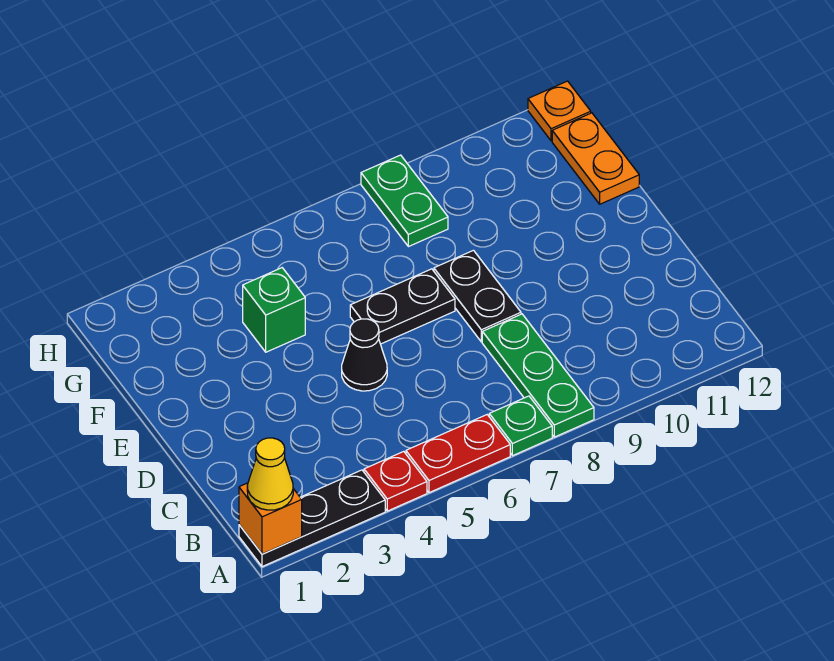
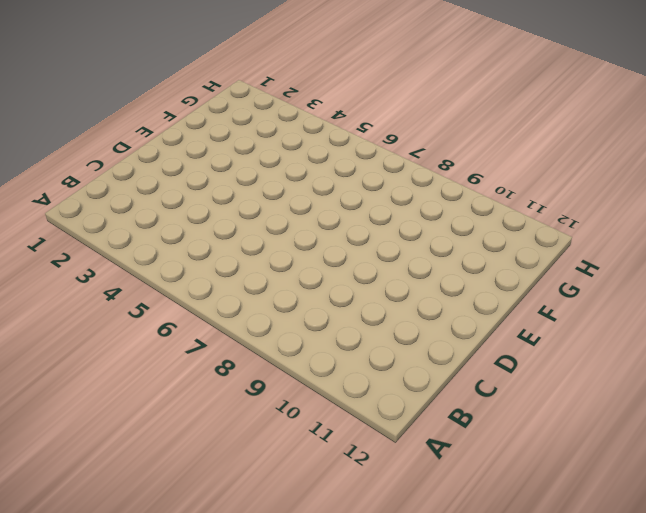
none -> black plate A1:A3 level 1
none -> red plate A4 level 1
none -> red plate A5:A6 level 1

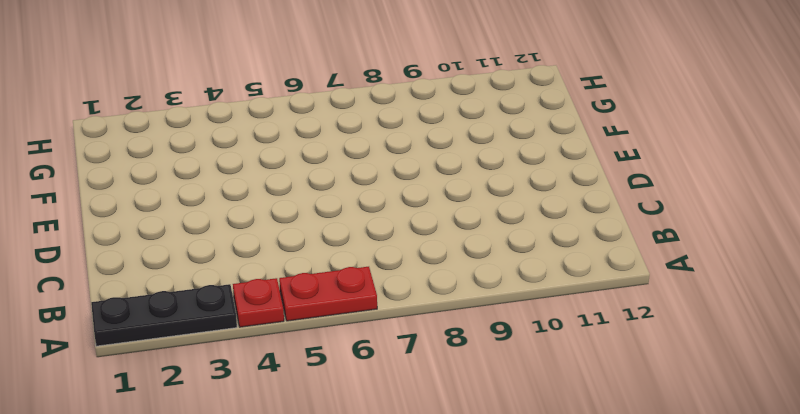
none -> green plate A7 level 1
none -> green plate A8:C8 level 1
none -> black cone D5 level 1

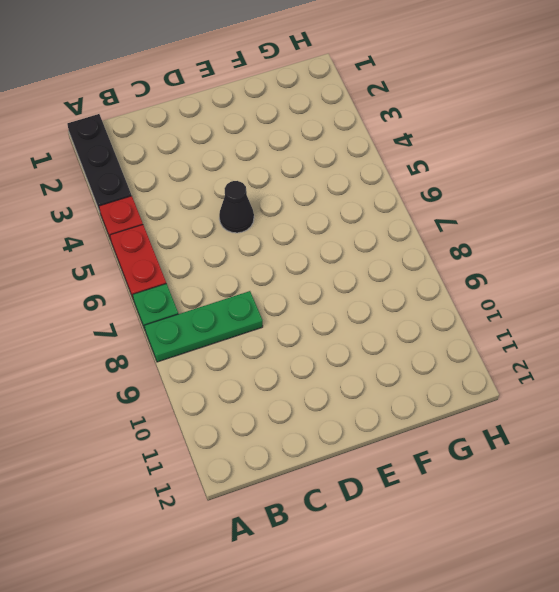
none -> black plate D8:E8 level 1
none -> black plate E6:E7 level 1
none -> green brick F4 level 1

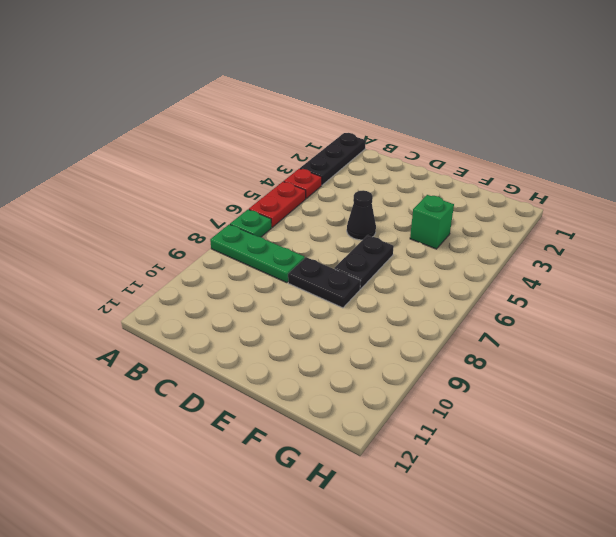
none -> orange plate F12:G12 level 1
none -> green plate G8:H8 level 1
none -> orange plate H12 level 1

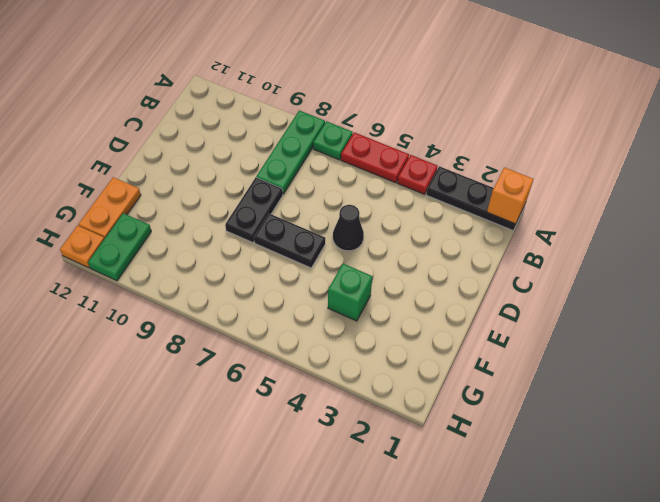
green plate G11:H11 level 1 -> green plate G8:H8 level 1
none -> yellow cone A1 level 3

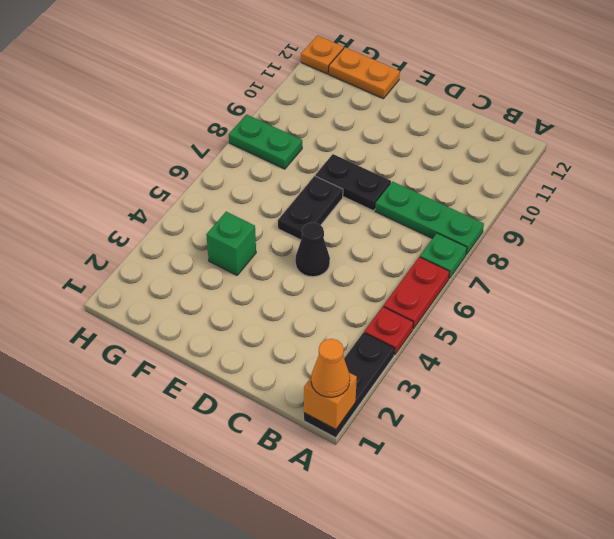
orange cone A1 level 3 -> yellow cone A1 level 3

